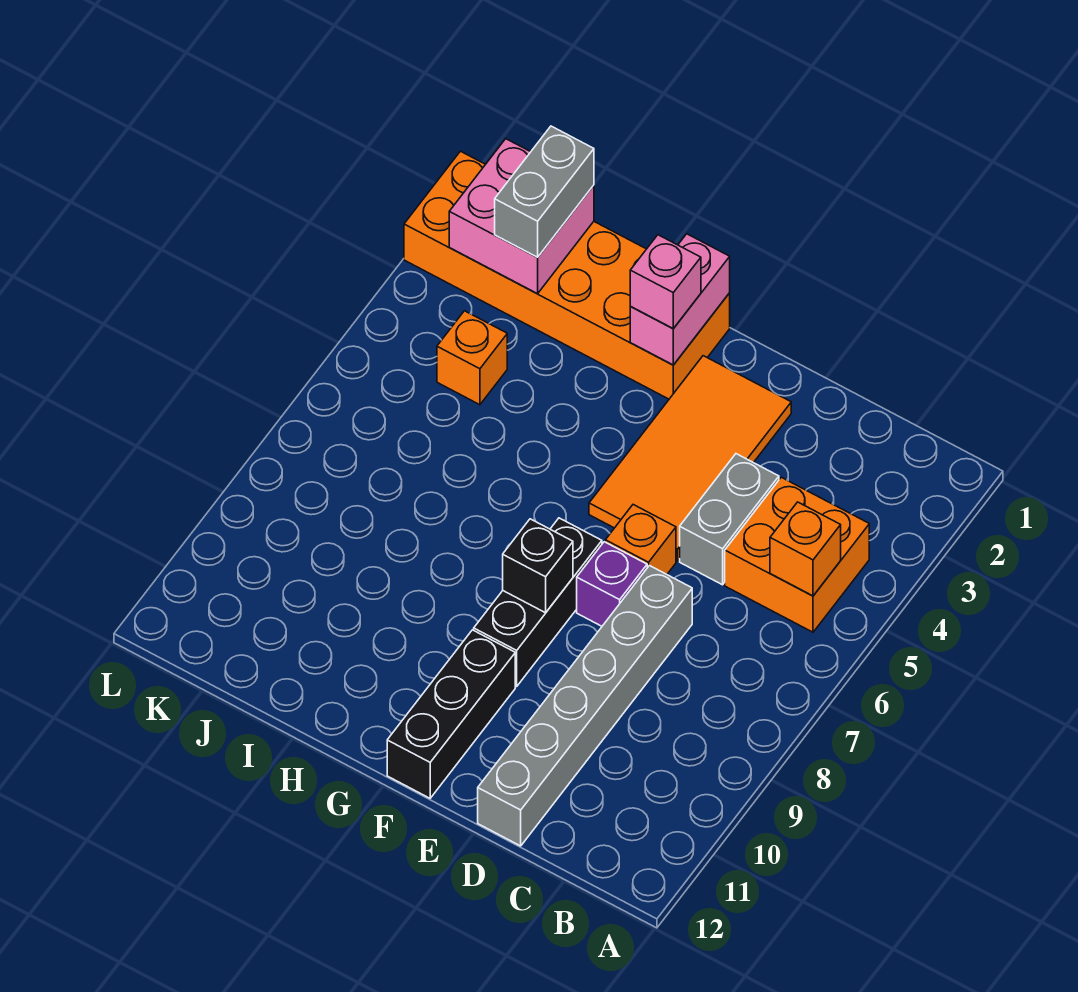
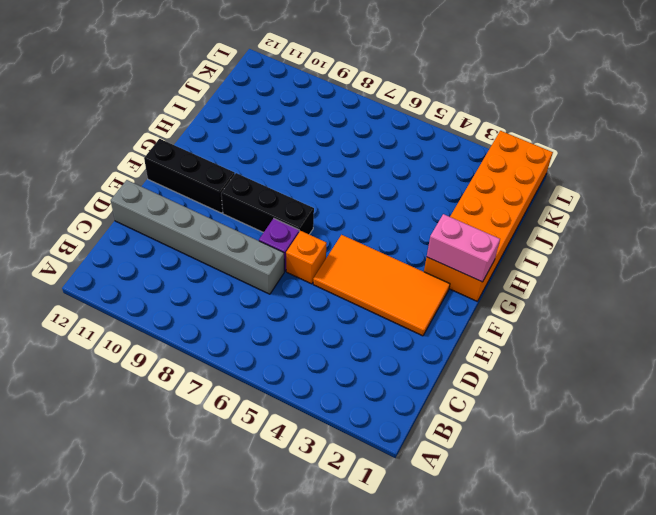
none -> orange brick B4:C5 level 1
none -> grey brick D4:D5 level 1
none -> orange brick J4 level 1

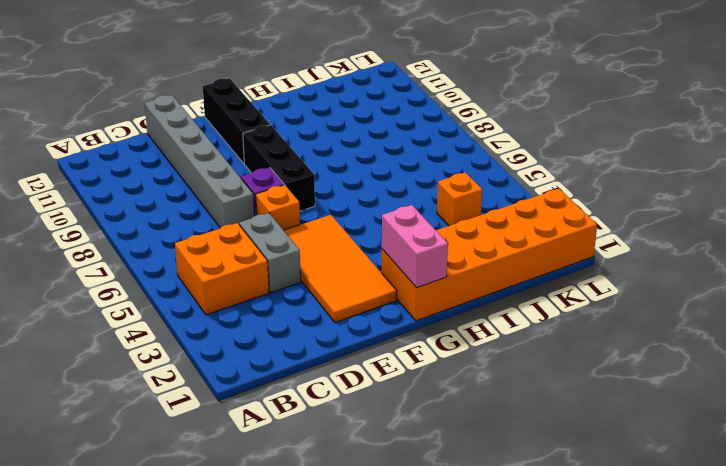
none -> orange brick B5 level 2
none -> black brick F8 level 2
none -> pink brick J1:K2 level 2

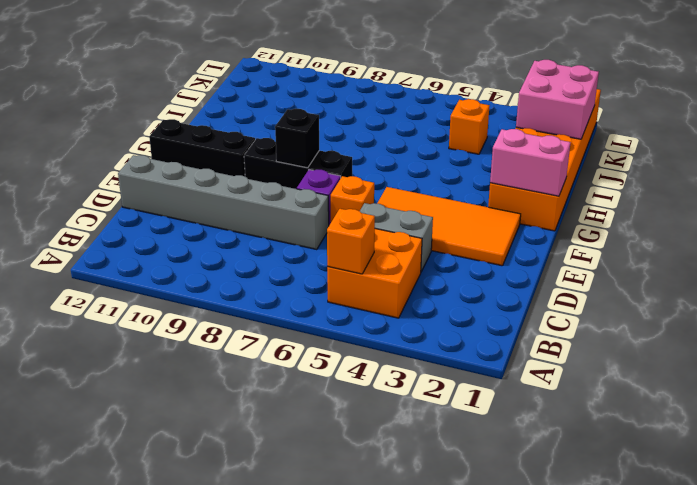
none -> pink brick G2 level 3
none -> grey brick J1:J2 level 3

